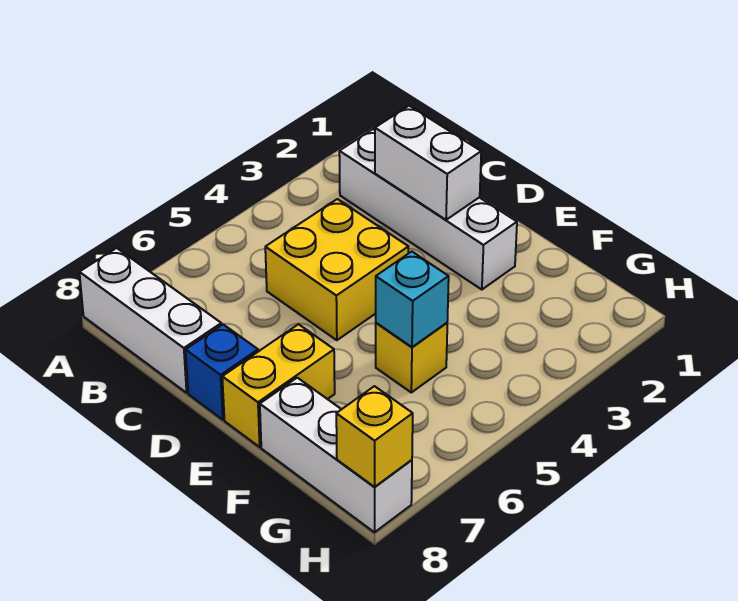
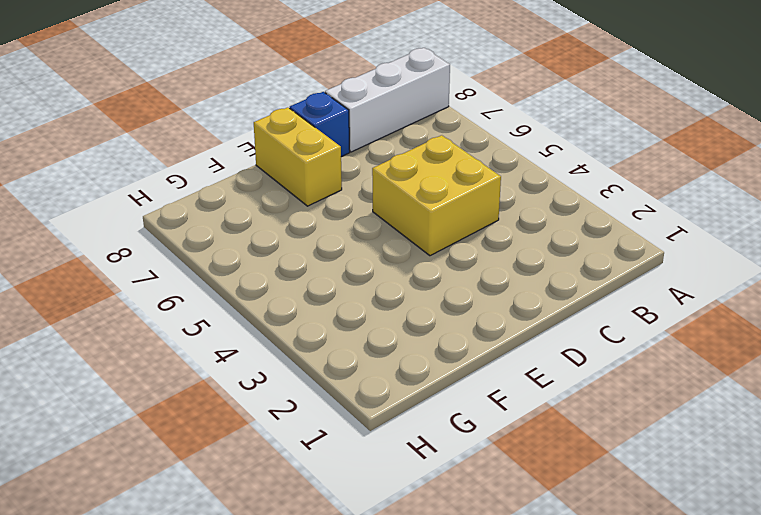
none -> white brick B2:E2 level 1
none -> yellow brick F5 level 1

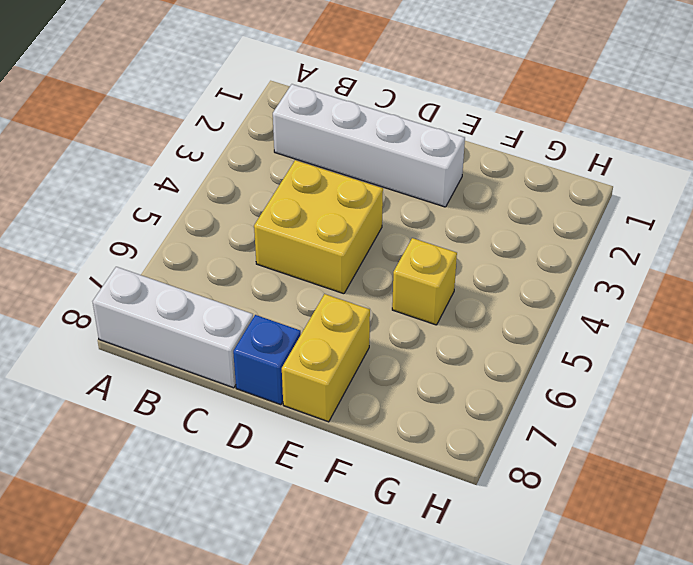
none -> white brick F8:H8 level 1
none -> white brick C2:D2 level 2

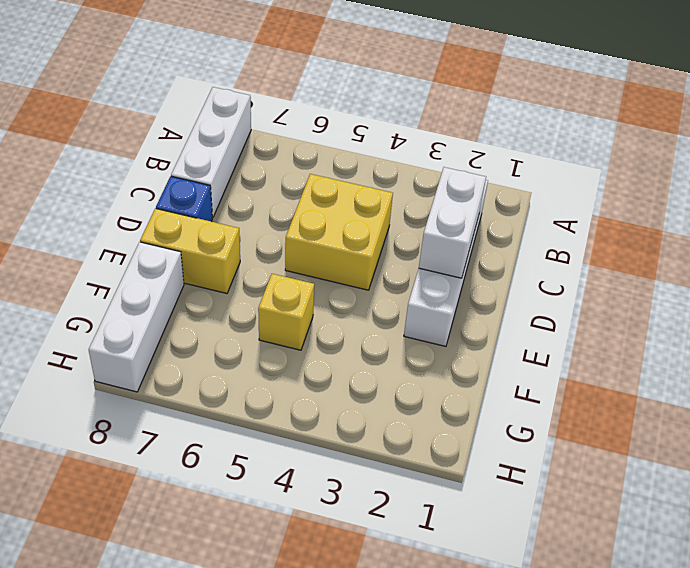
none -> cyan brick F5 level 2
none -> yellow brick H8 level 2

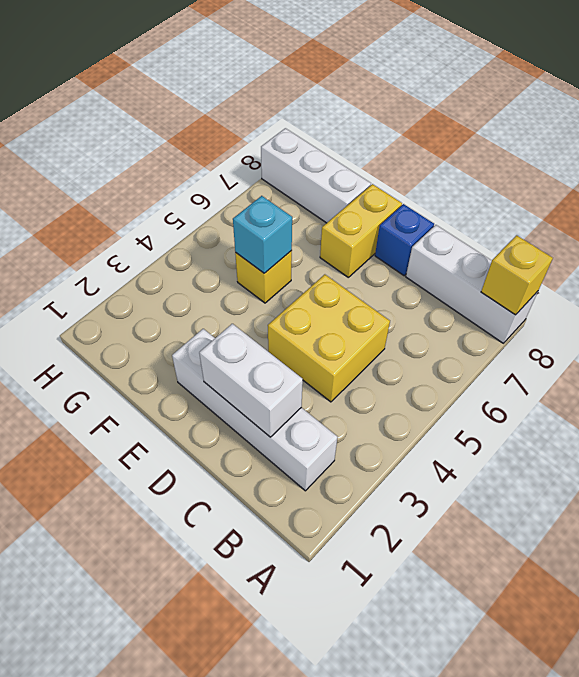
yellow brick A8 level 2 -> yellow brick H8 level 2

